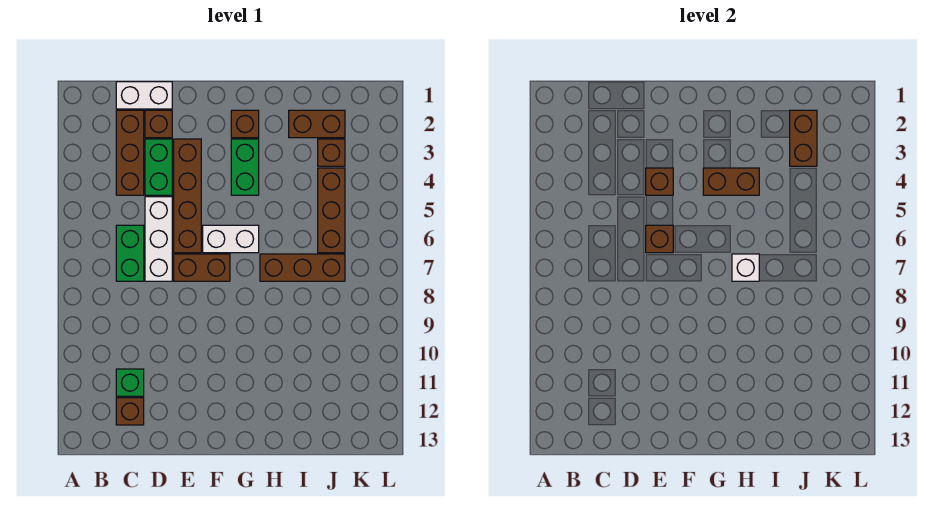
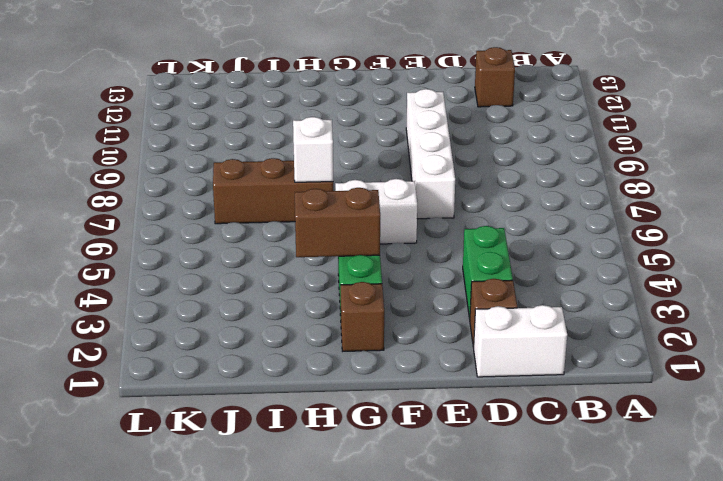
white brick E7:E10 level 1 -> brown brick E7:F7 level 1
none -> brown brick C2:C4 level 1
none -> green brick C6:C7 level 1
none -> green brick C11 level 1

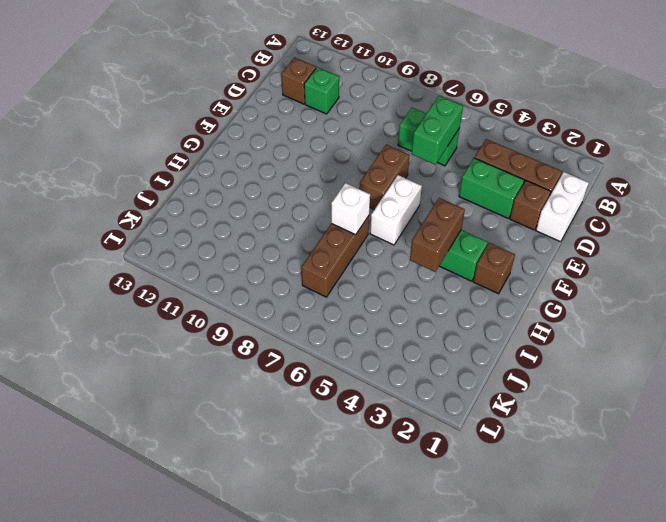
green brick C6:D6 level 2 -> none
none -> white brick D5:D7 level 1
none -> brown brick E3:E6 level 1
none -> brown brick I2:J2 level 1

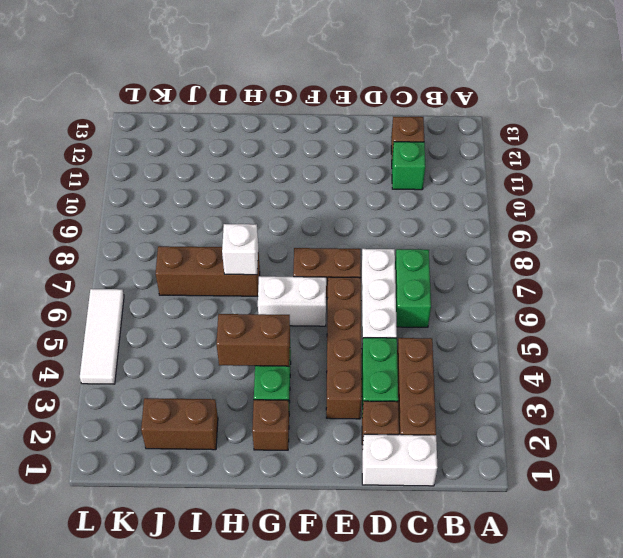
white tile L4:L6 level 1 -> none
none -> brown brick J3 level 1
none -> brown brick J4:J6 level 1
none -> brown brick E4 level 2

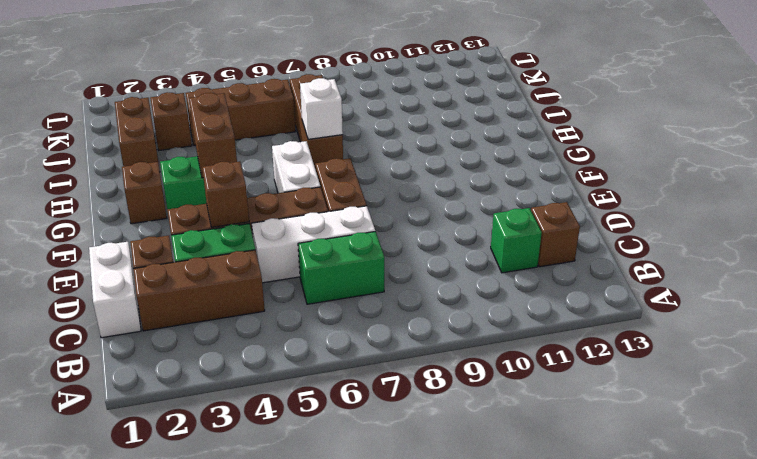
none -> brown brick E6 level 2
none -> brown brick J2:J3 level 2

